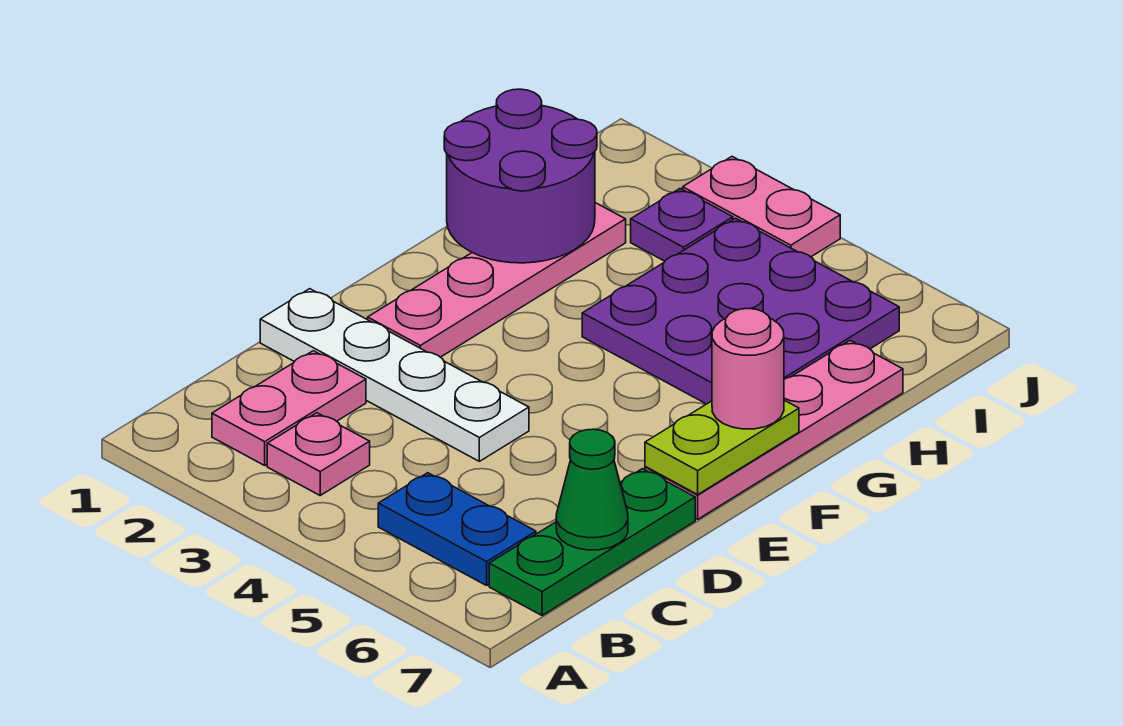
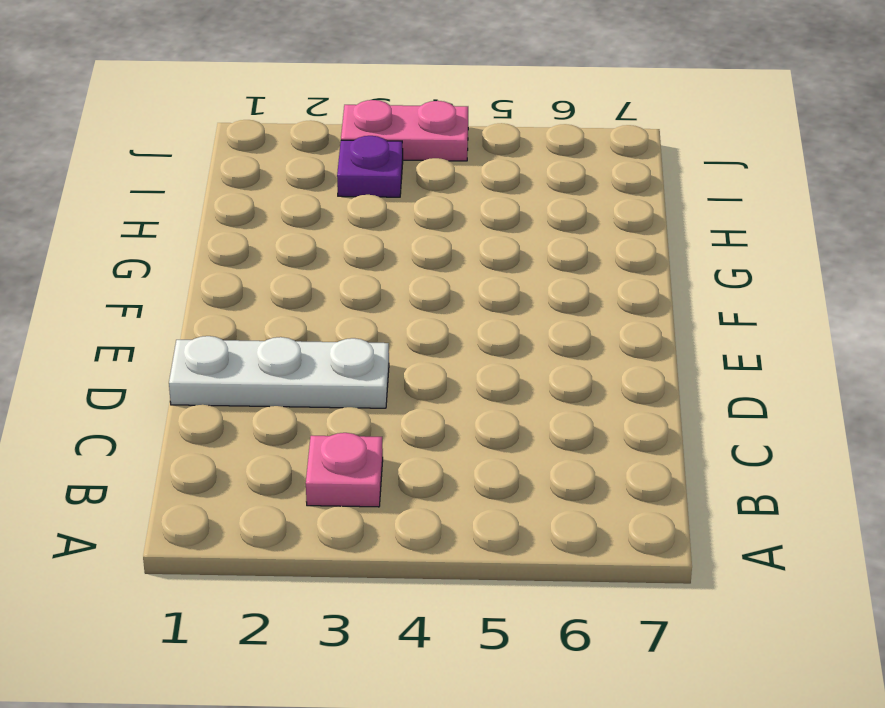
white plate D1:D3 level 1 -> white plate D1:D4 level 1
none -> pink plate B2:C2 level 1
none -> blue plate B5:B6 level 1
none -> green plate B7:D7 level 1

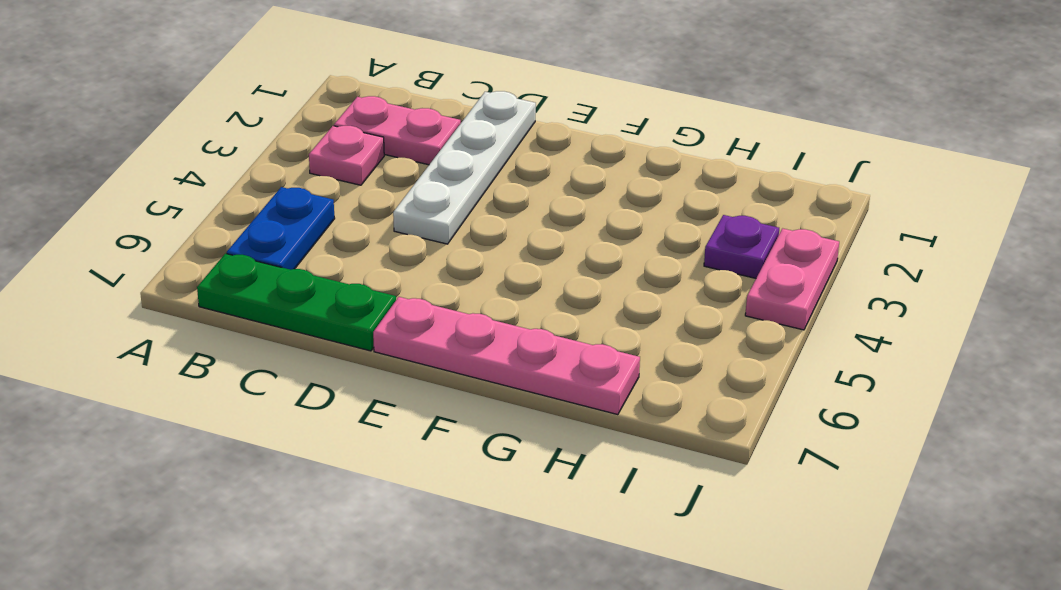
none -> pink plate E2:H2 level 1
none -> purple plate G4:I6 level 1
none -> green cone C7 level 2

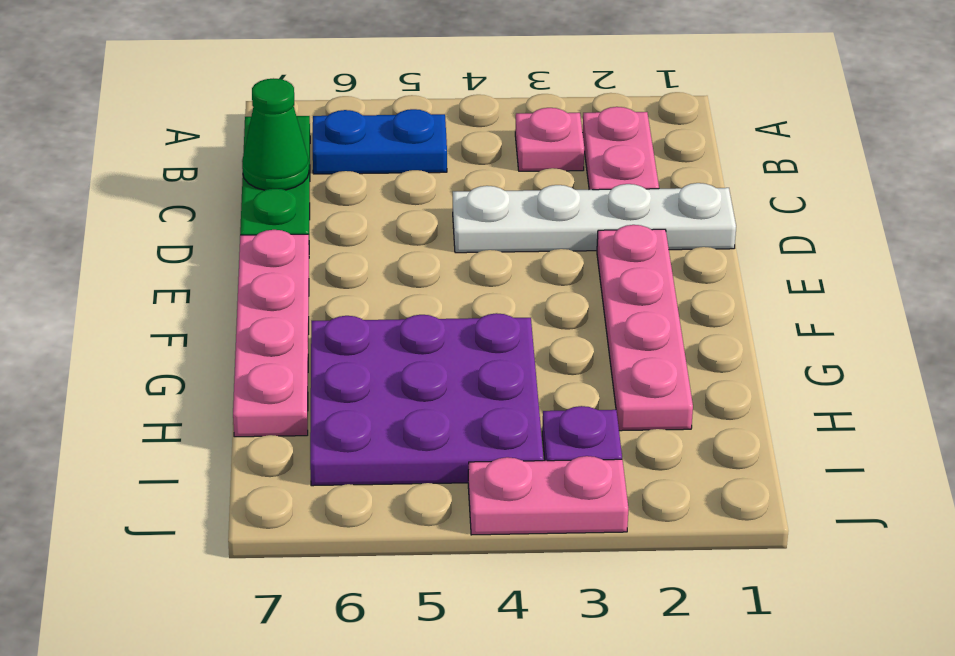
none -> lime plate E7:F7 level 2
none -> purple round brick G1:H2 level 2
none -> pink round brick F7 level 3

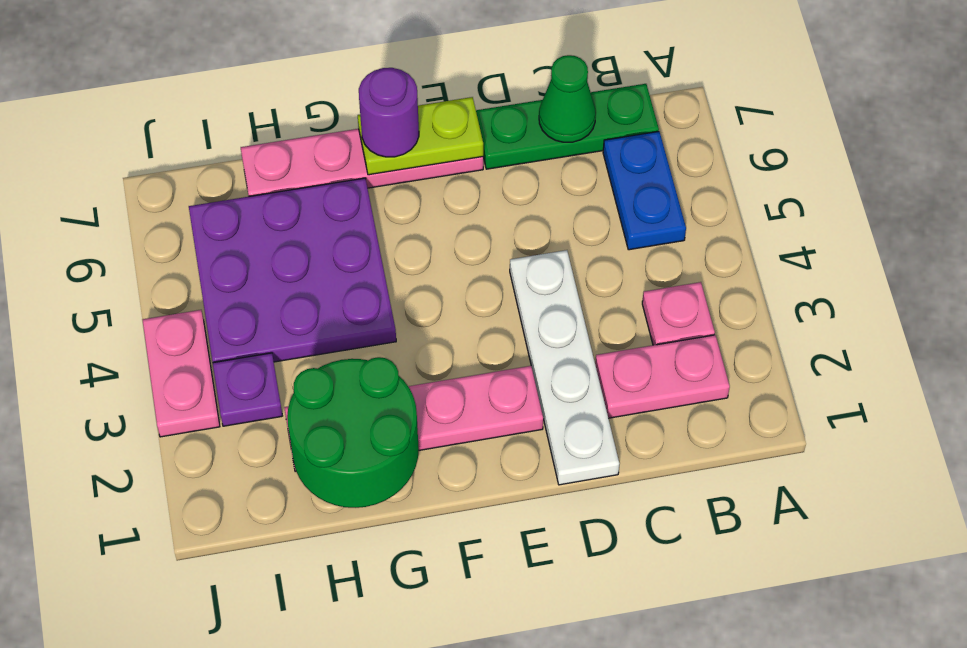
purple round brick F7 level 3 -> pink round brick F7 level 3
green round brick G1:H2 level 2 -> purple round brick G1:H2 level 2

